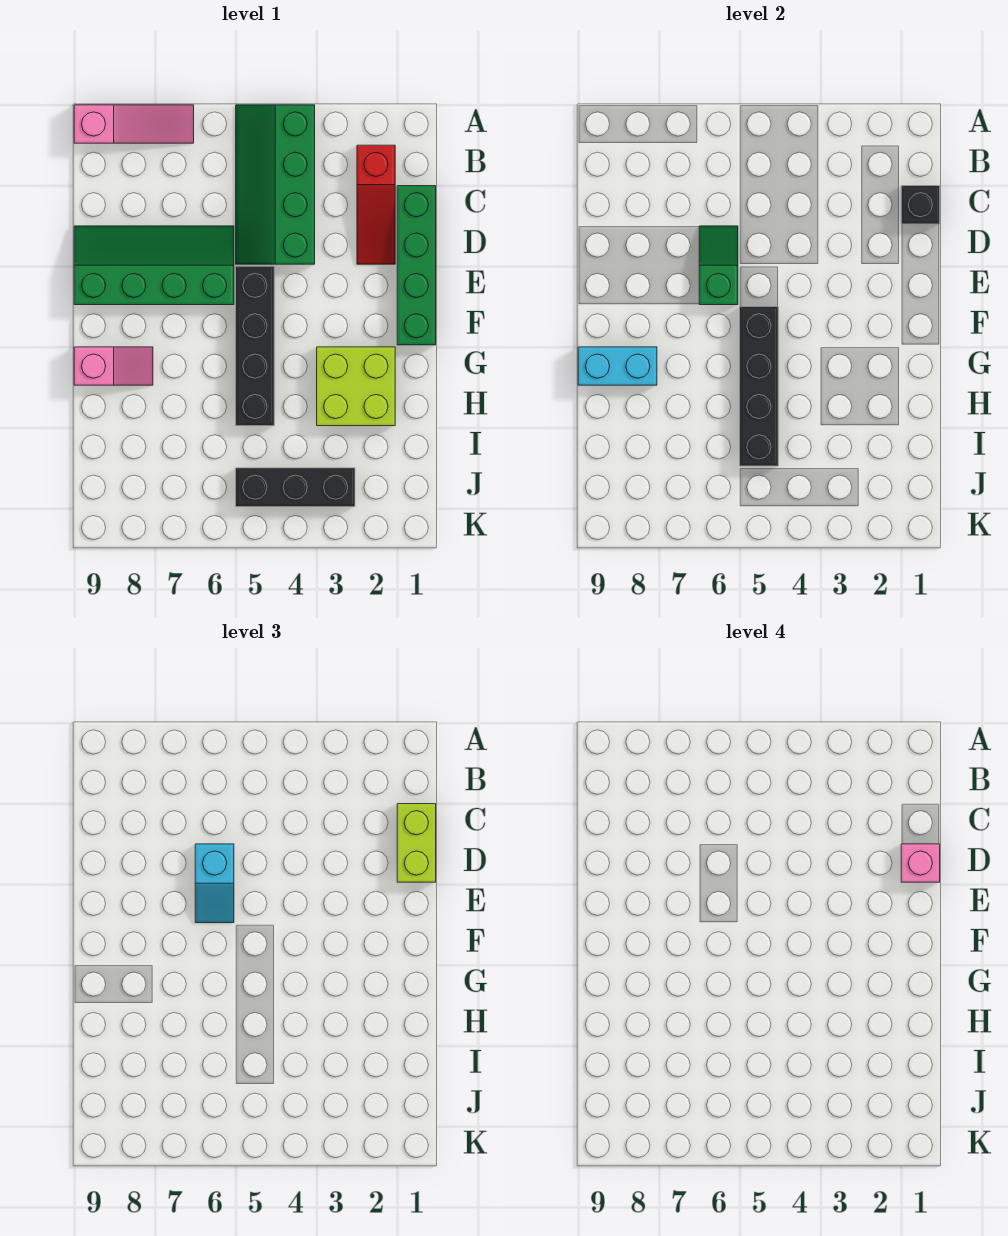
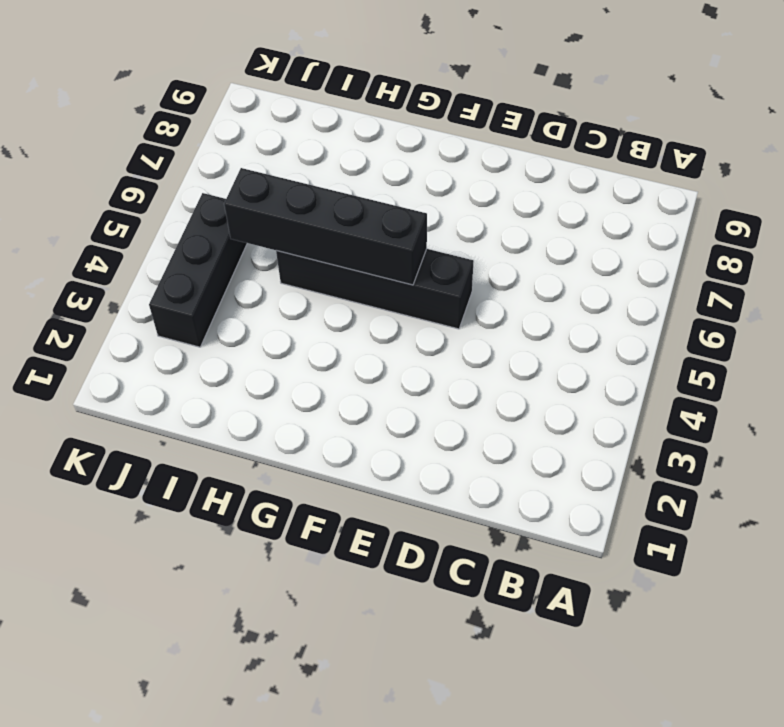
none -> green slope A4:D5 level 1 top 4
none -> pink slope A7:A9 level 1 top 9
none -> red slope B2:D2 level 1 top B

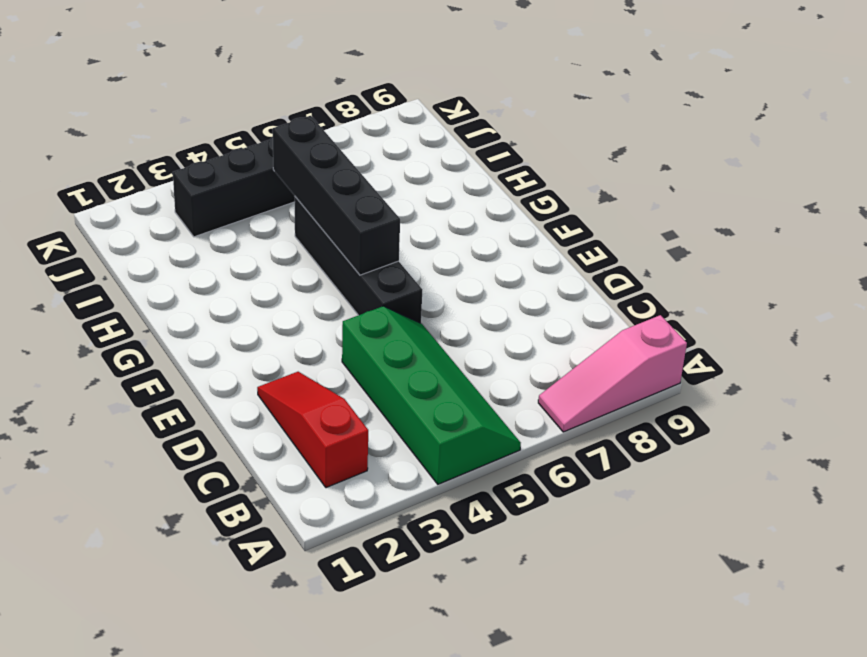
none -> green brick C1:F1 level 1
none -> green slope D6:E9 level 1 top E
none -> lime brick G2:H3 level 1

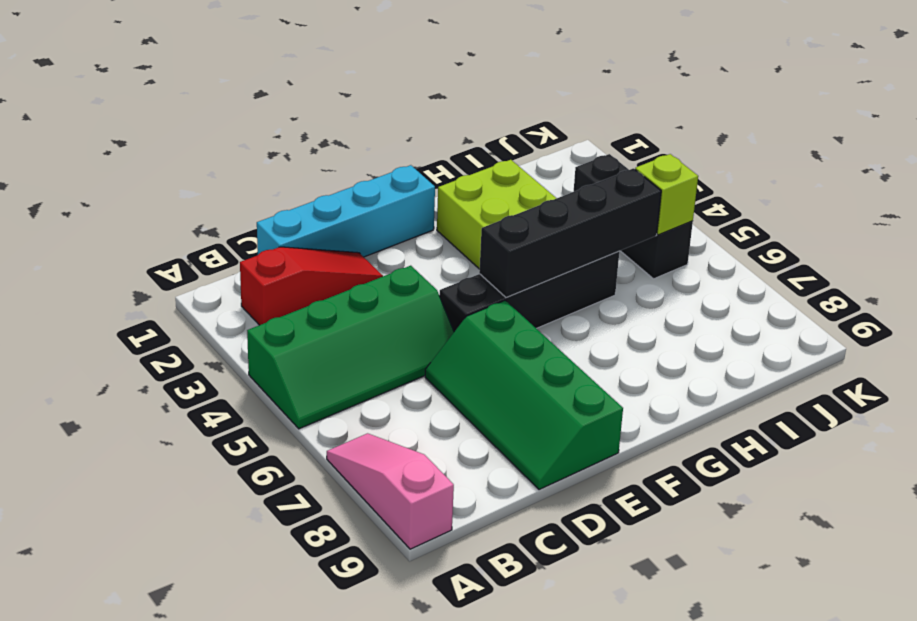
cyan brick C1:F1 level 1 -> green brick C1:F1 level 1
lime brick J5 level 2 -> none
none -> pink slope G8:G9 level 1 top 9
none -> black brick C1 level 2
none -> green slope D6:E6 level 2 top E

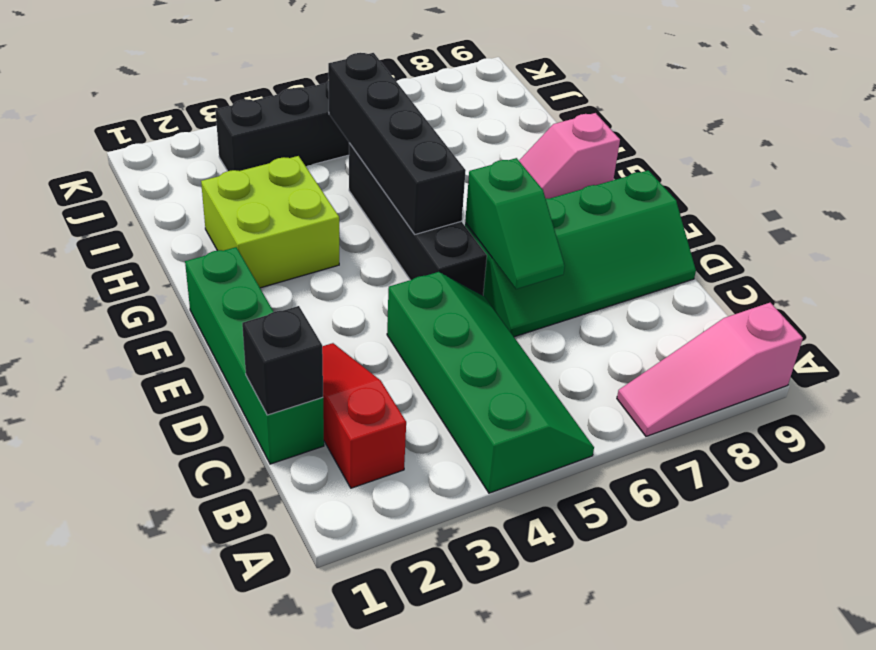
none -> cyan brick G8:G9 level 2
none -> lime brick C1:D1 level 3
none -> cyan slope D6:E6 level 3 top D

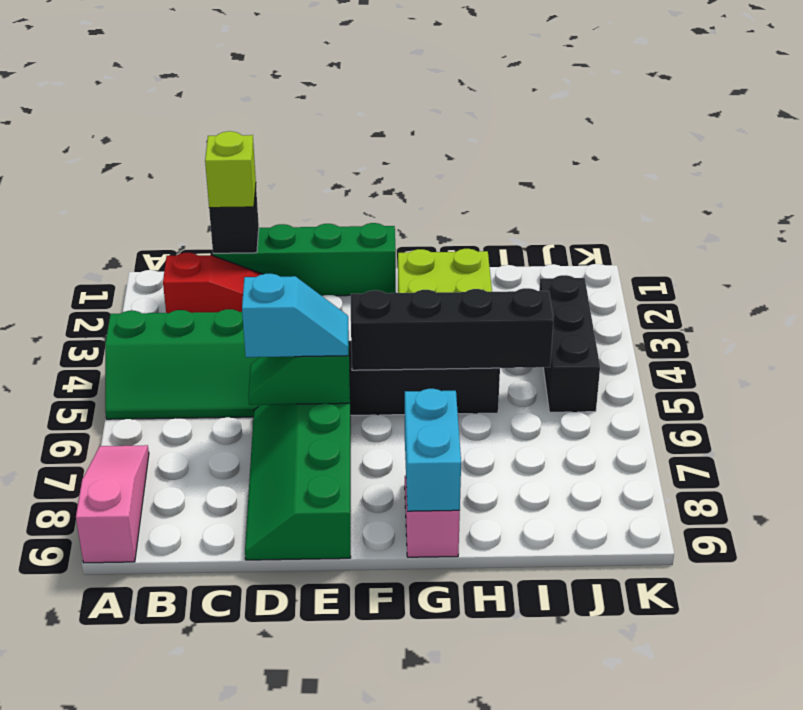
lime brick C1 level 3 -> lime brick C1:D1 level 3
none -> pink brick D1 level 4

